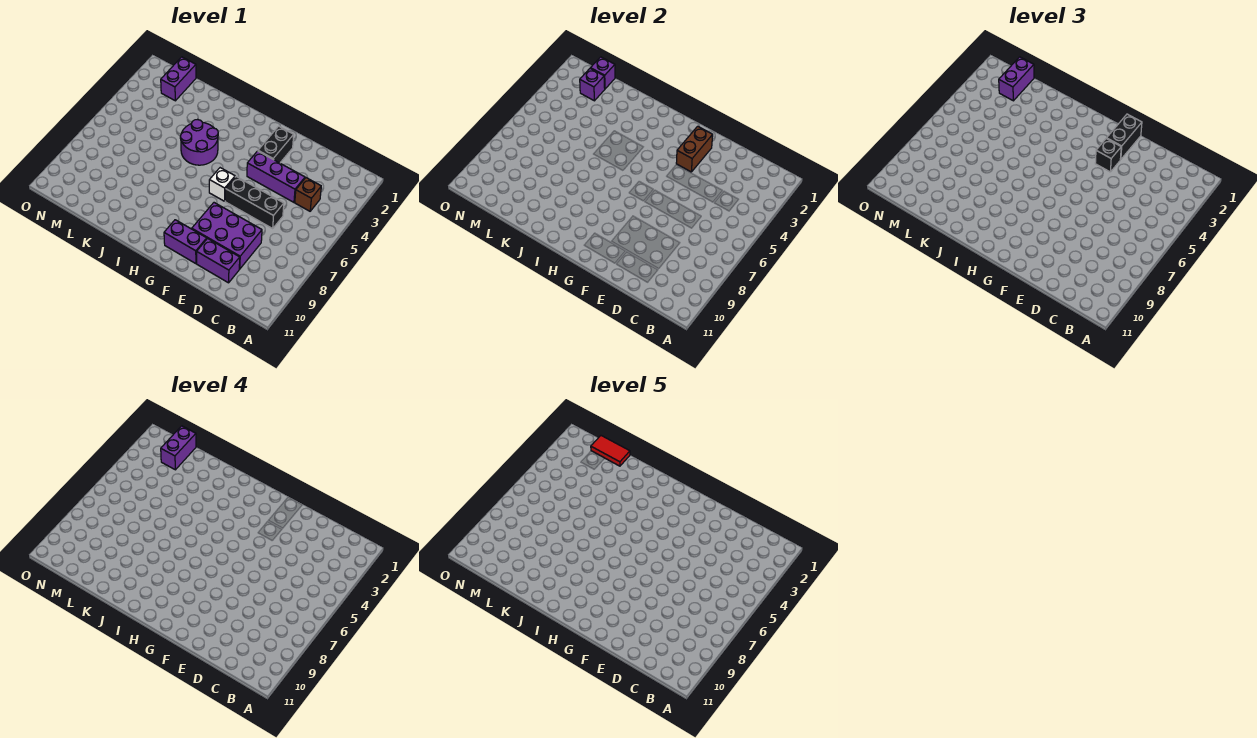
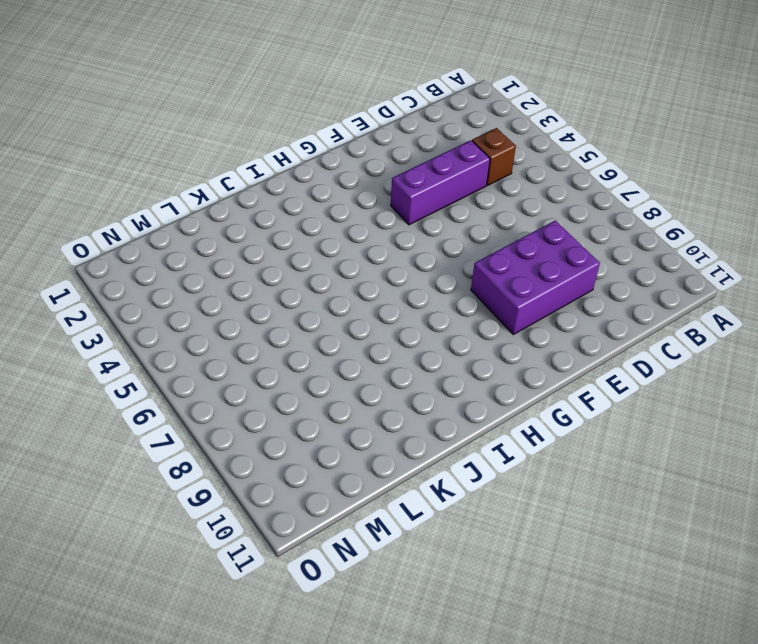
none -> black brick D6:F6 level 1
none -> purple brick D10:E10 level 1
none -> black brick F2:F3 level 1

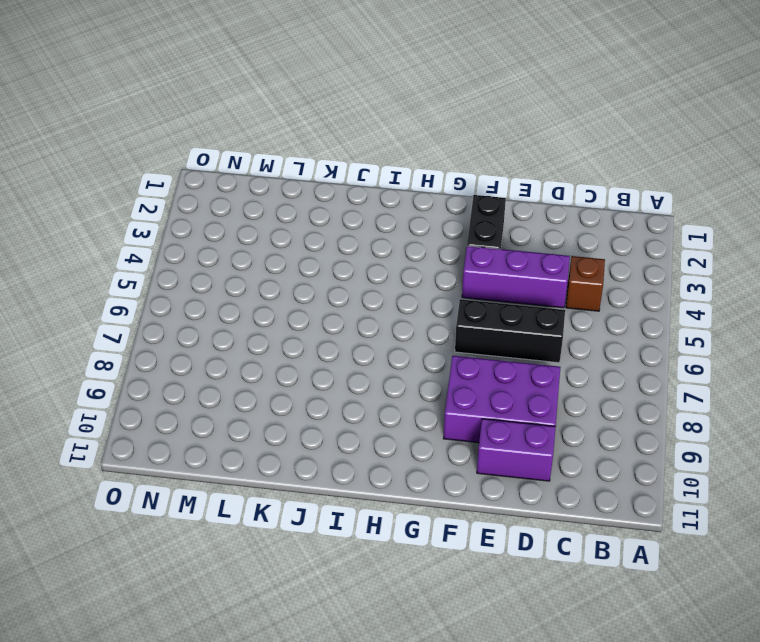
none -> purple brick F10:G10 level 1
none -> white brick G6 level 1
none -> purple round brick I4:J5 level 1

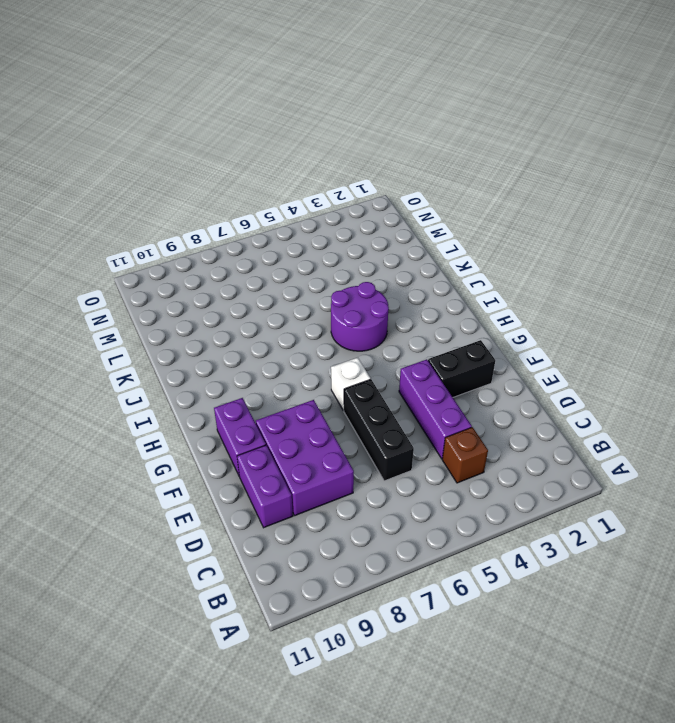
none -> purple brick M1:M2 level 1
none -> brown brick F2:F3 level 2
none -> purple brick M1 level 2

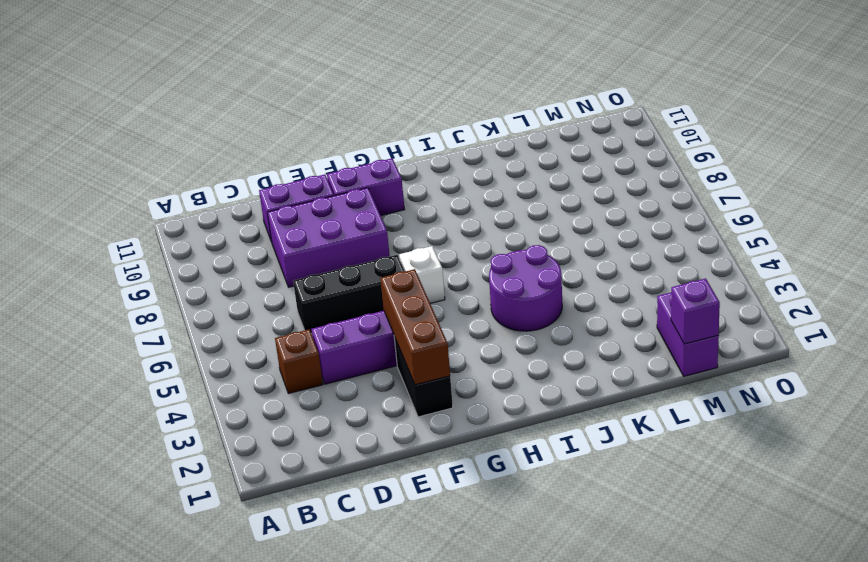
brown brick F2:F4 level 2 -> brown brick F2:F3 level 2
none -> purple brick M2 level 2
none -> black brick F1:F2 level 3
none -> black brick F3 level 3

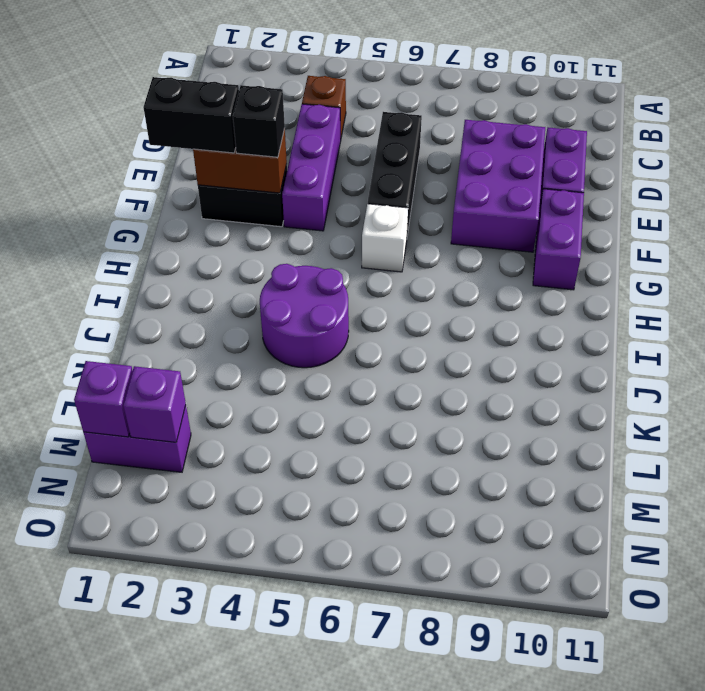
none -> purple brick M1:M2 level 3
none -> purple brick M1:M2 level 4
none -> red tile L1:M1 level 5

